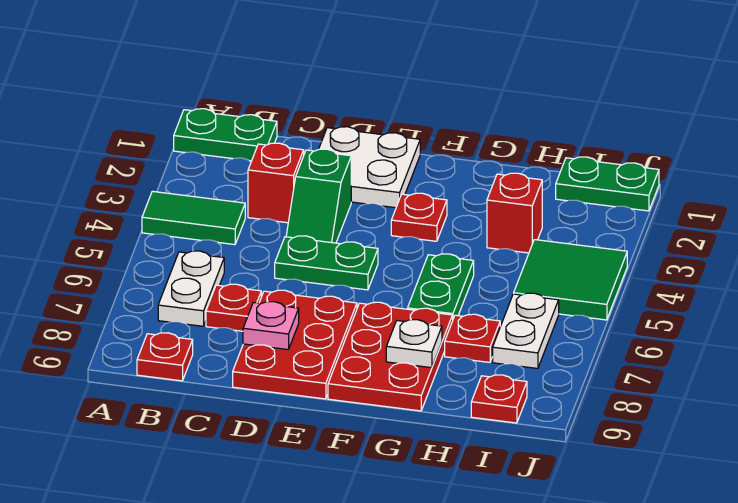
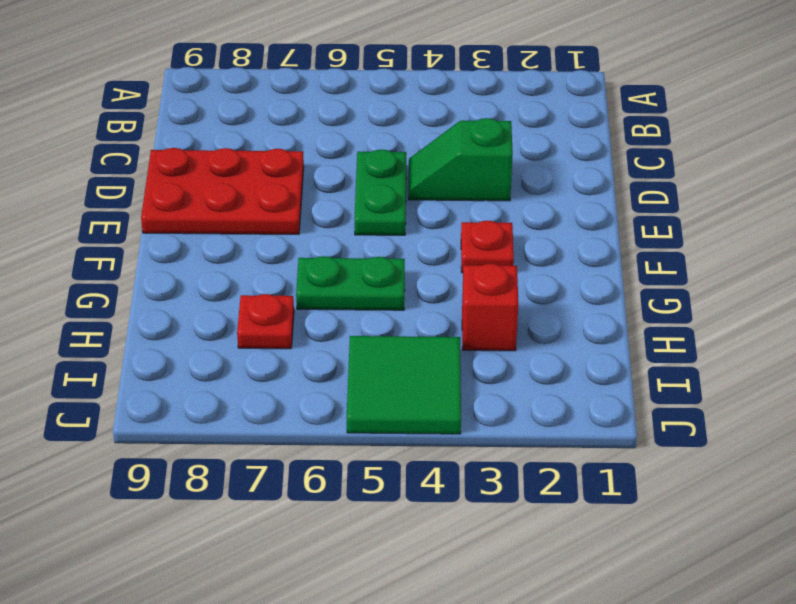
none -> green plate A1:B1 level 1
none -> green tile A4:B4 level 1
none -> white plate B6:B7 level 1

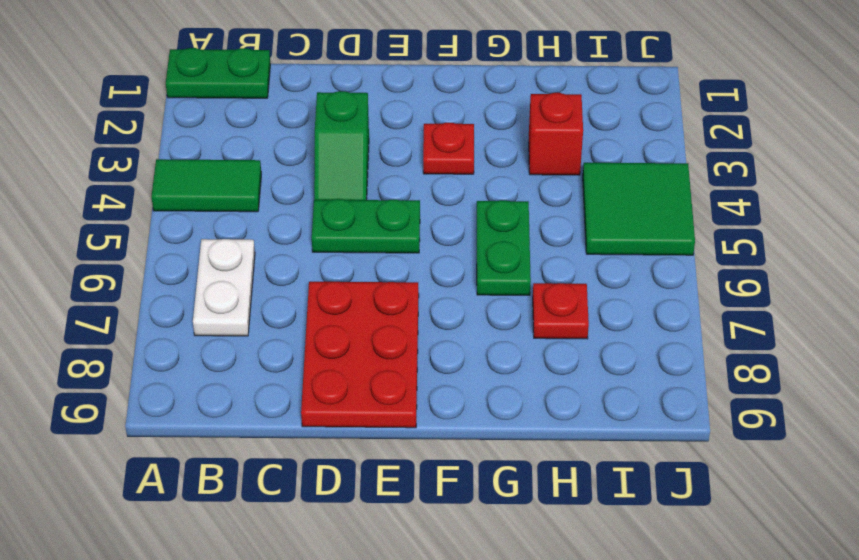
none -> red plate B9 level 1
none -> red brick C3 level 1
none -> red plate C7 level 1

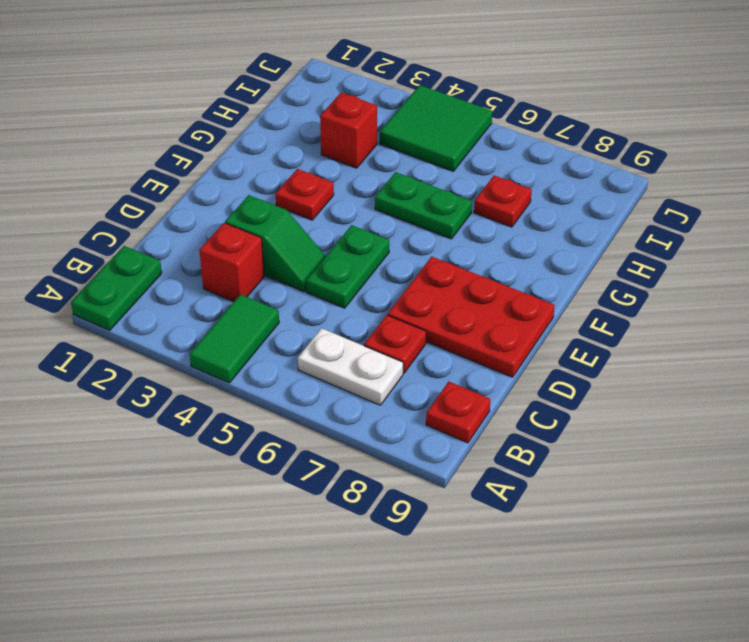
none -> white plate D1:E2 level 1
none -> red plate F7:G9 level 1
none -> green plate I1:J1 level 1

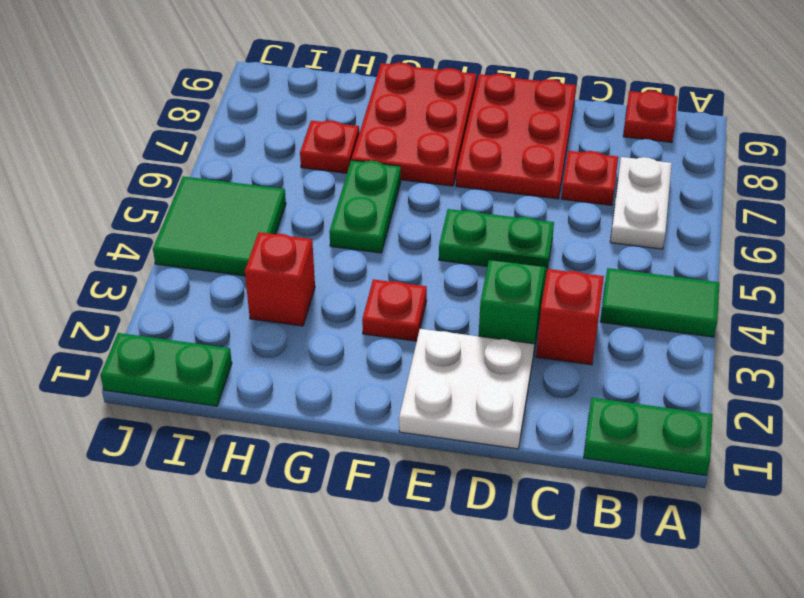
none -> white plate I6:I7 level 1
none -> red plate I9 level 1
none -> pink plate D8 level 2

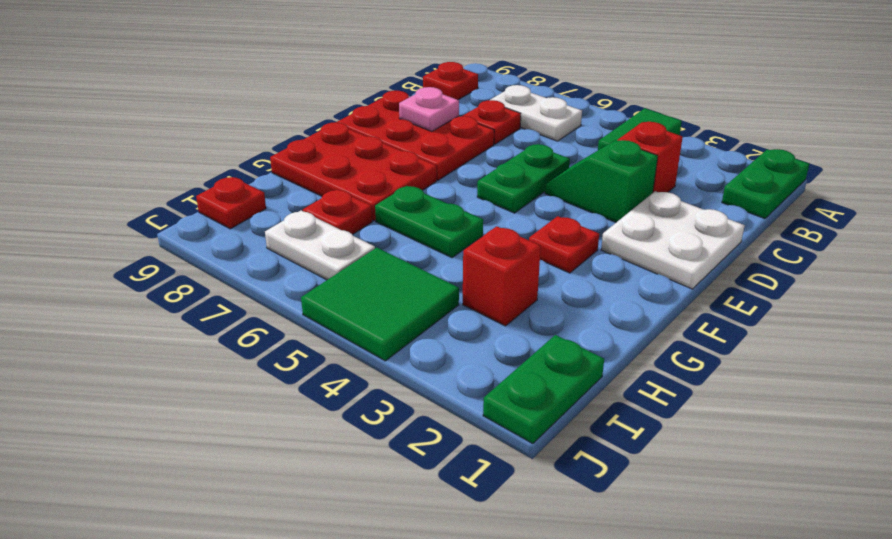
none -> white plate G8 level 2

